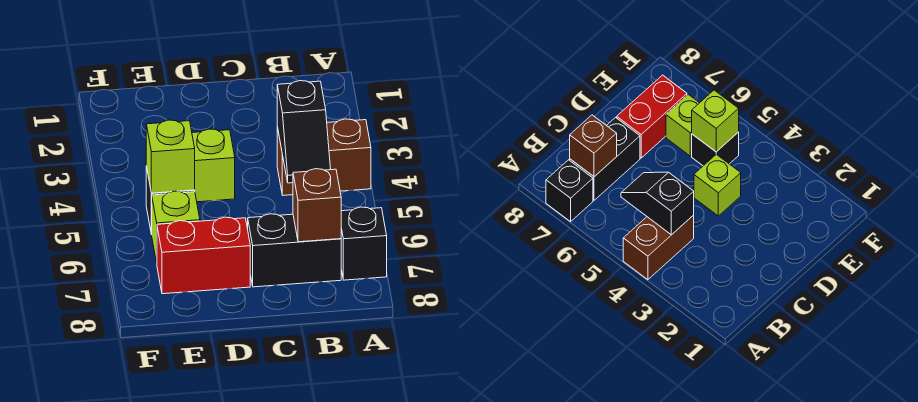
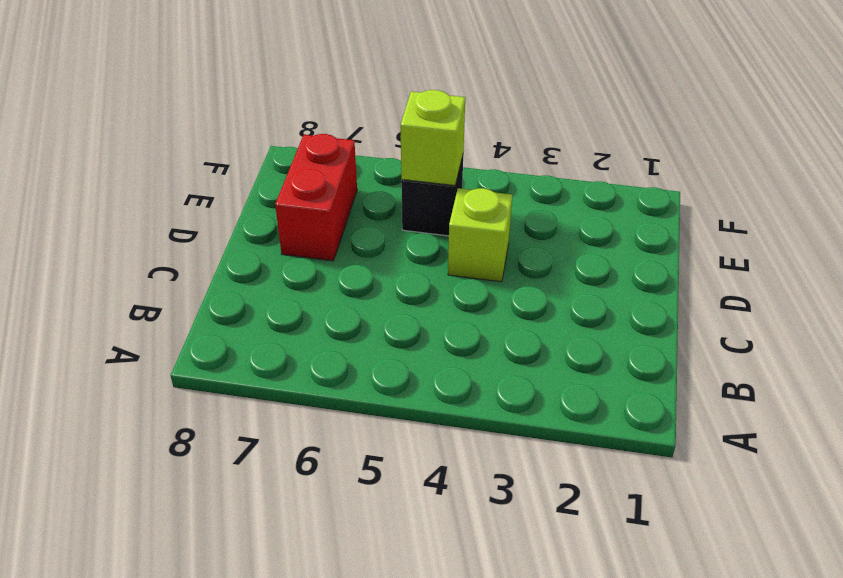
none -> brown brick A4:B4 level 1
none -> black brick A7 level 1

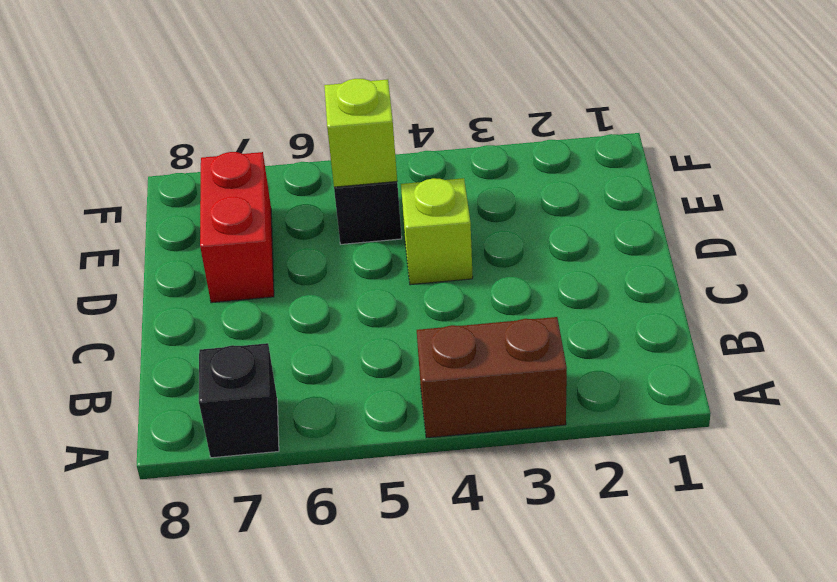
brown brick A3:A4 level 1 -> brown brick A4:B4 level 1
none -> black brick B7:C7 level 1
none -> lime brick E6 level 1

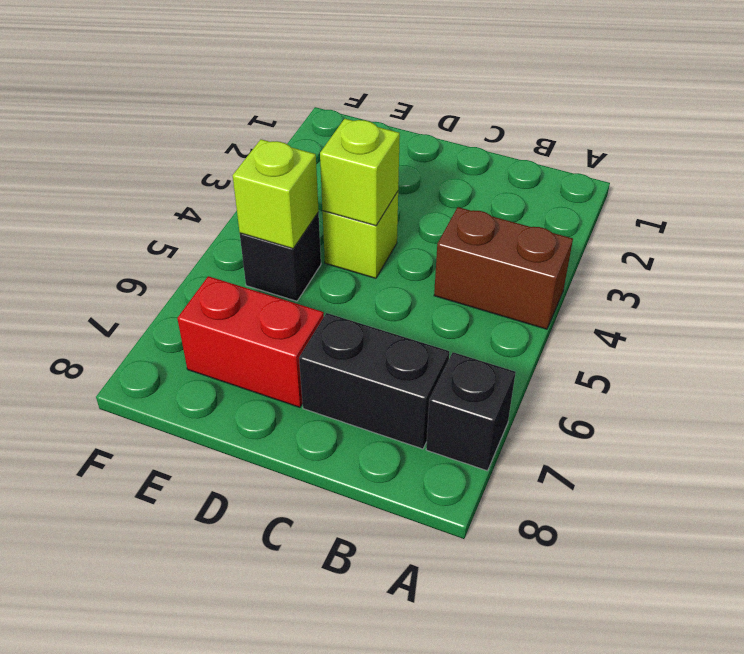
lime brick D4 level 2 -> lime brick E6 level 1
none -> black slope B4:B5 level 2 top 4
none -> brown brick B7 level 2

